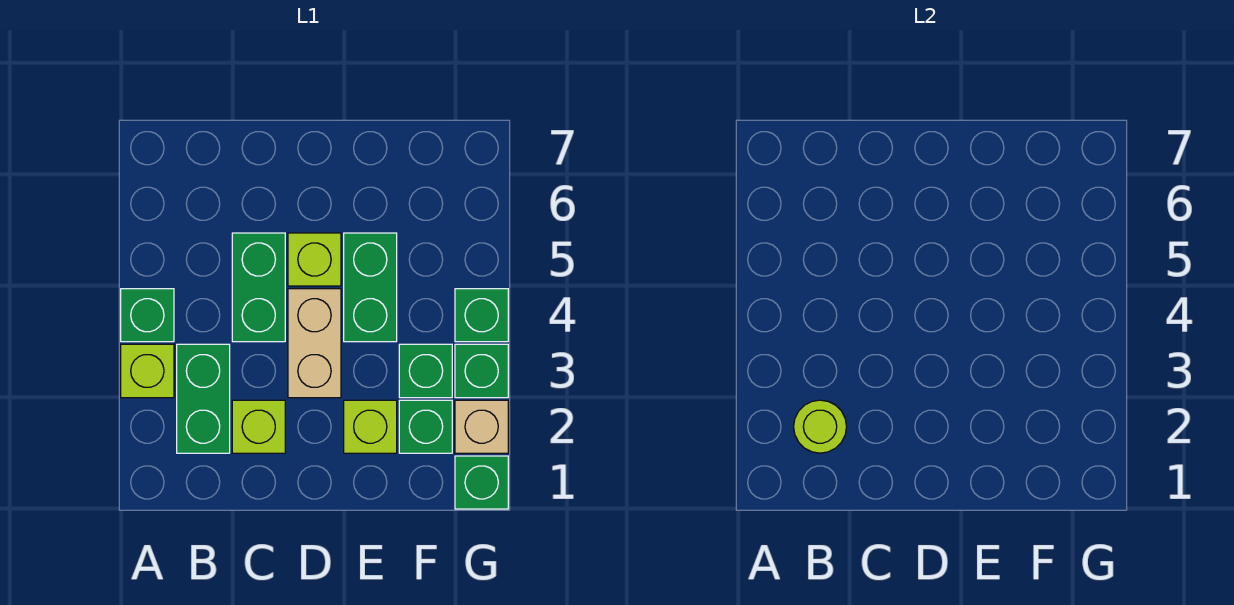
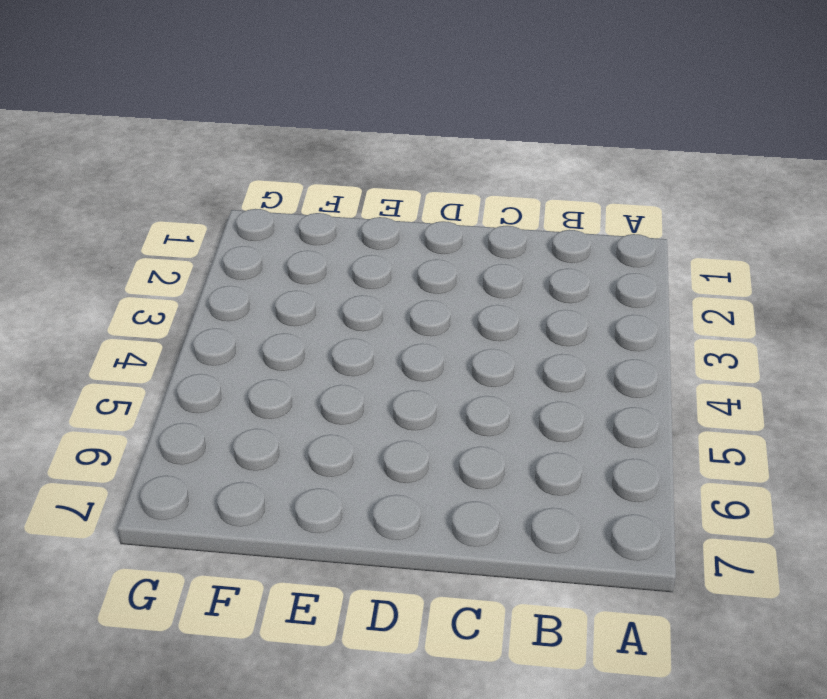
none -> lime brick A3 level 1
none -> green brick A4 level 1
none -> green brick B2:B3 level 1

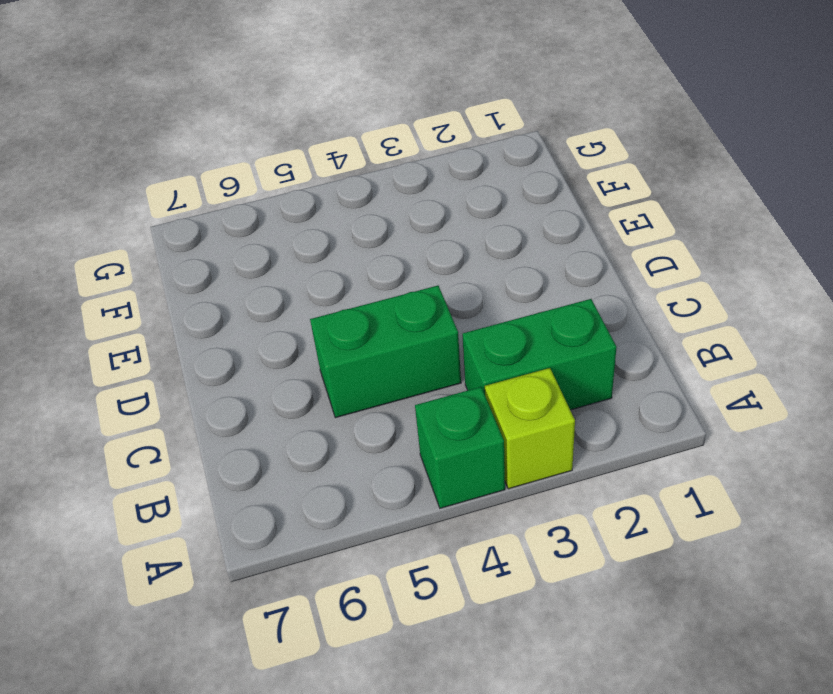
none -> lime brick C2 level 1
none -> tan brick D3:D4 level 1
none -> lime brick D5 level 1

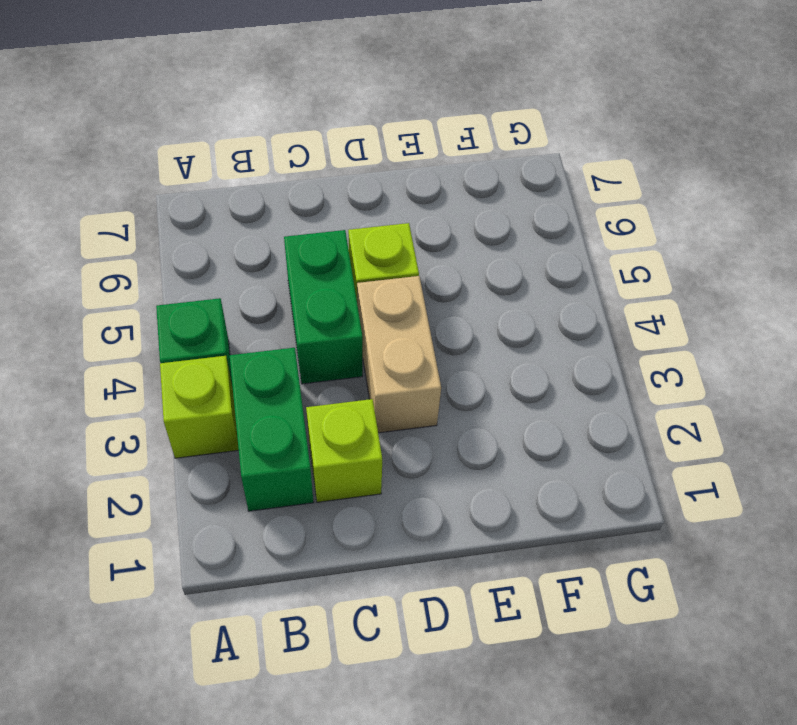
none -> lime brick E2 level 1
none -> green brick E4:E5 level 1
none -> green brick F2 level 1

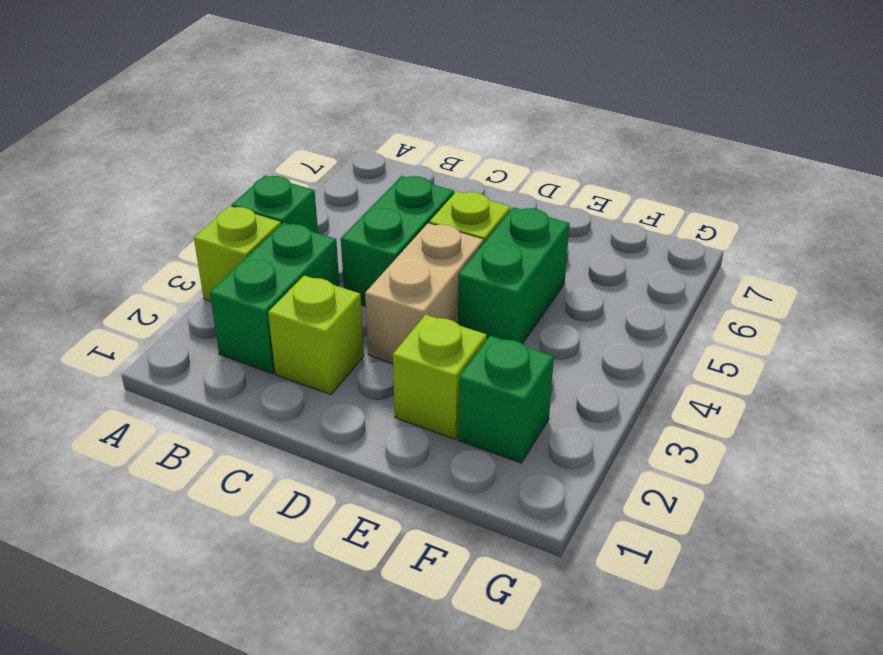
none -> green brick F3 level 1
none -> green brick G1 level 1
none -> tan brick G2 level 1

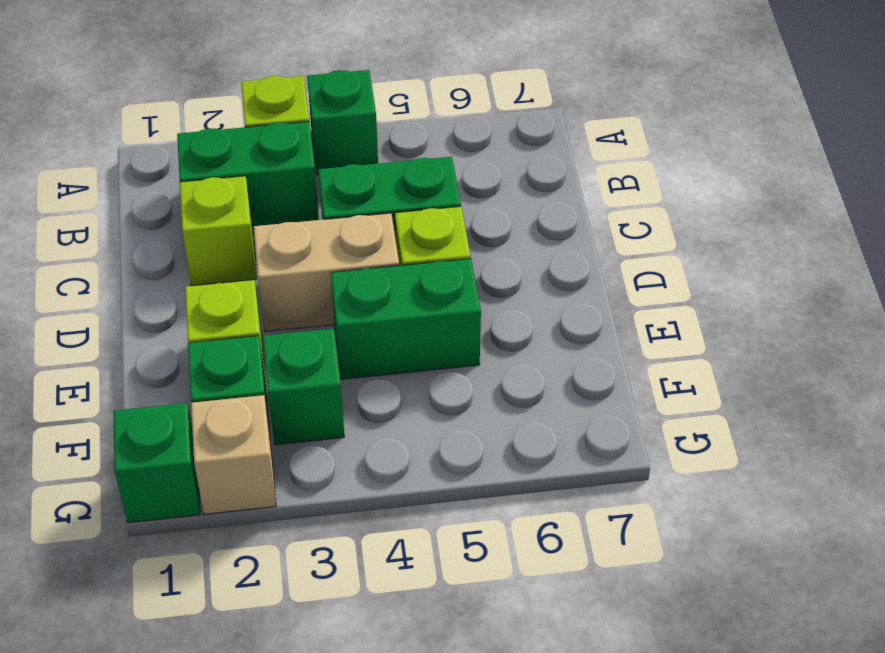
none -> green brick G3 level 1
none -> green brick G4 level 1
none -> lime round brick B2 level 2

